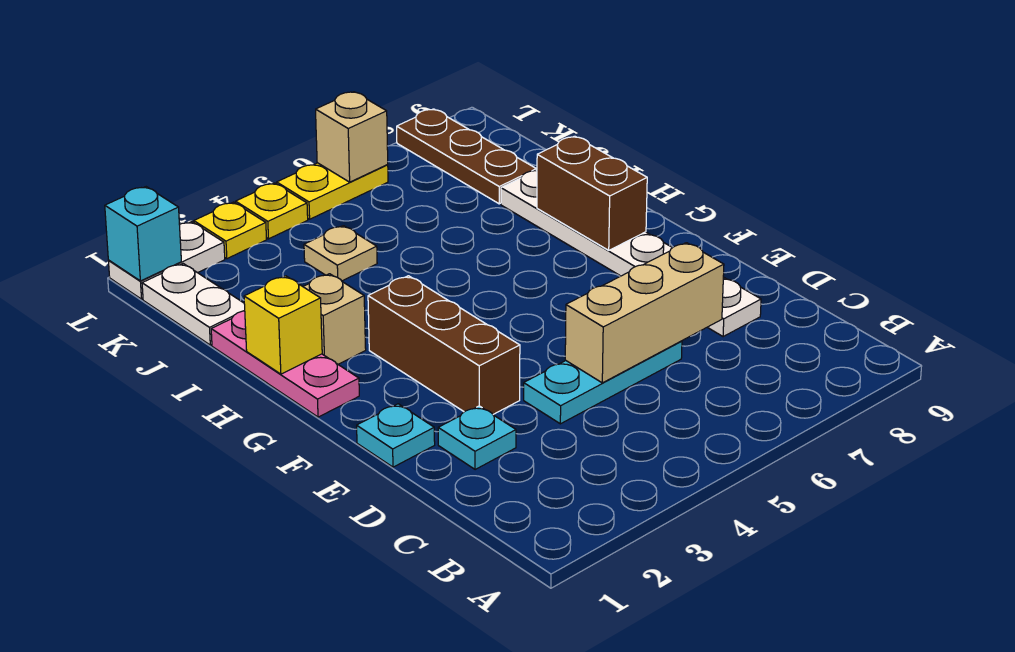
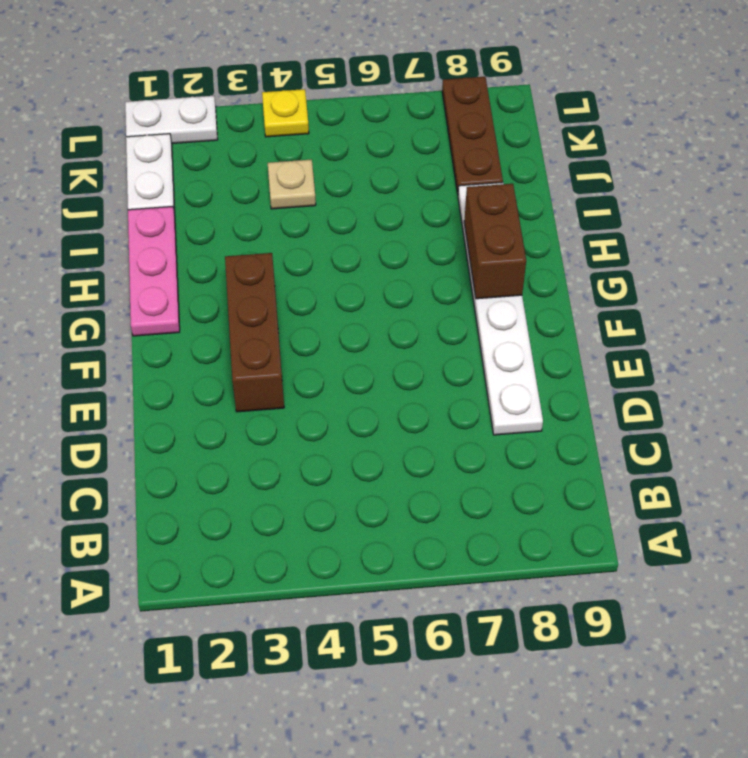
none -> cyan plate D2 level 1
none -> cyan plate D4:D6 level 1
none -> cyan plate E1 level 1

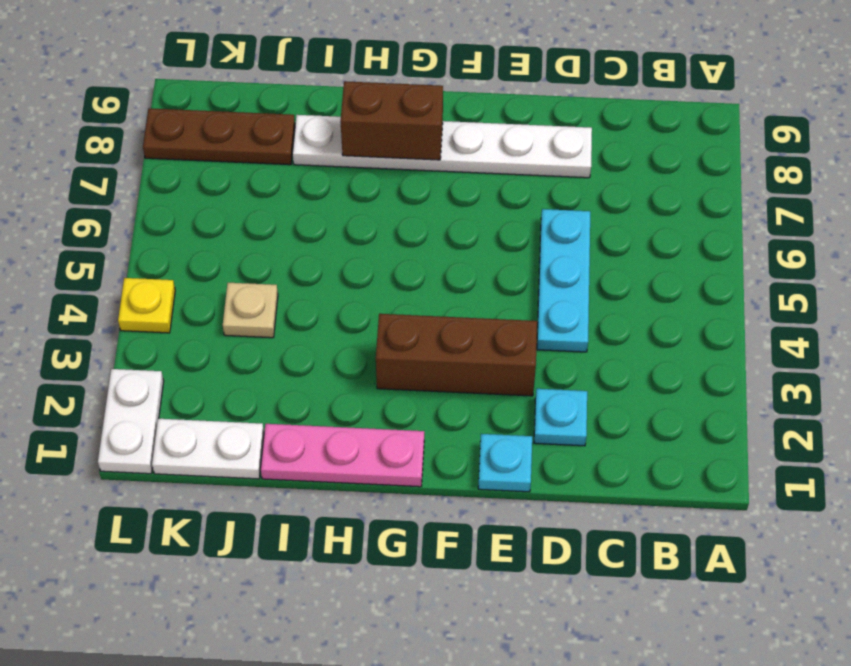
none -> tan brick H2 level 1
none -> yellow plate L3 level 1
none -> yellow plate L5:L6 level 1

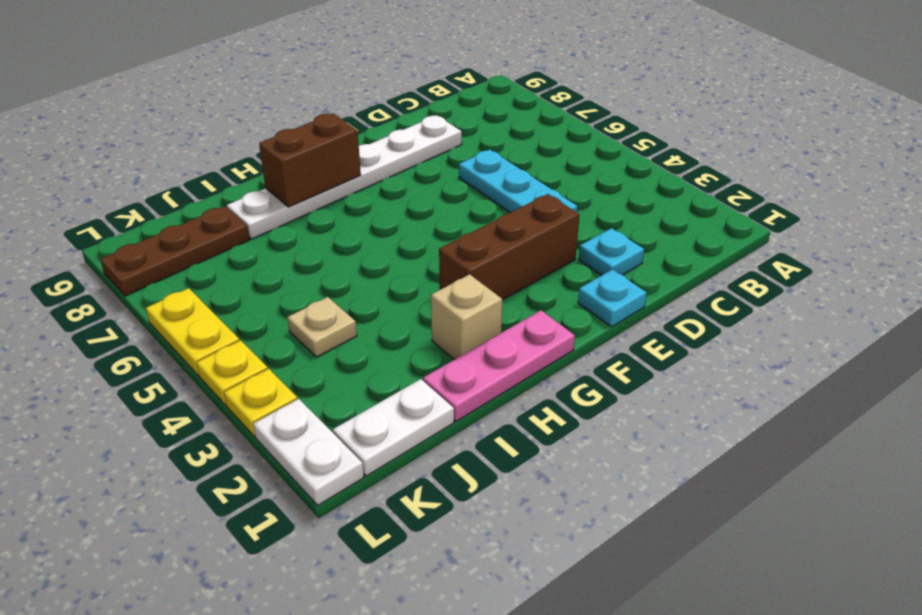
none -> tan brick D5:D7 level 2
none -> yellow brick H1 level 2
none -> cyan brick L1 level 2

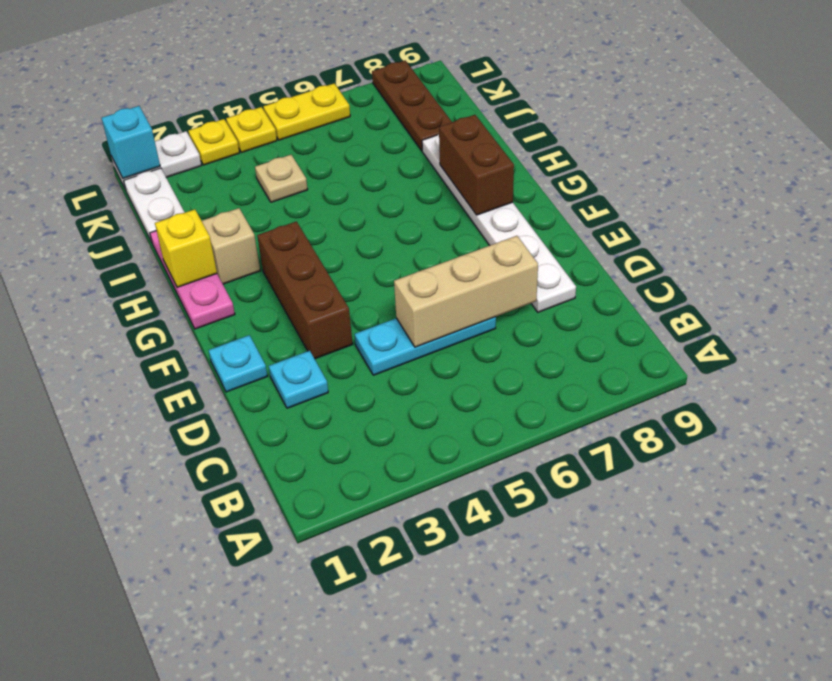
none -> tan brick L6 level 2

